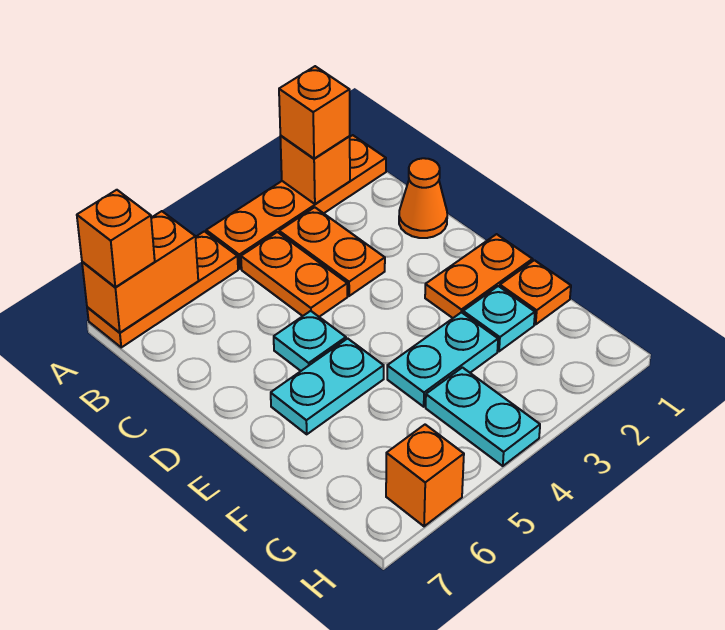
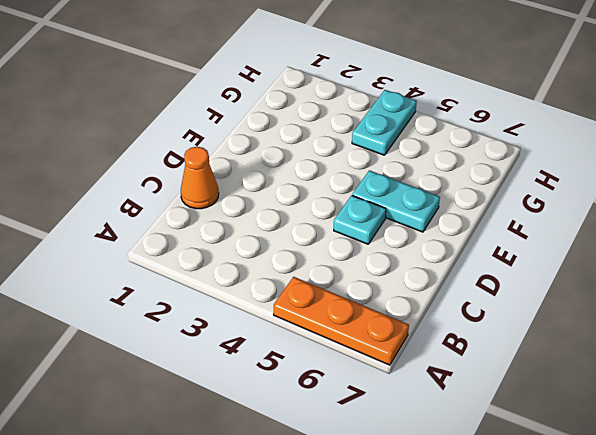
none -> orange plate A1:A4 level 1
none -> orange plate B3:C3 level 1
none -> orange plate B4:C4 level 1

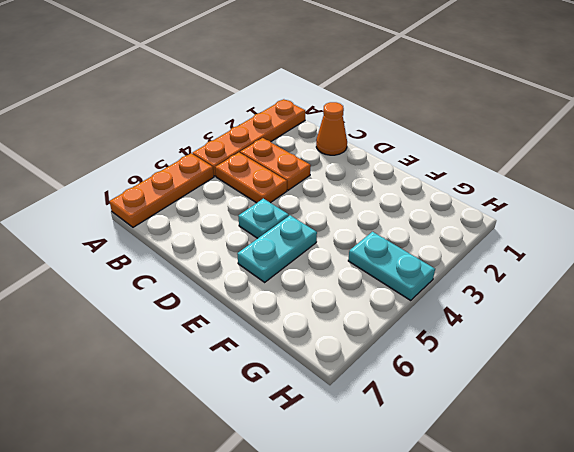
none -> orange plate E1:E2 level 1
none -> orange plate F1 level 1
none -> cyan plate F2 level 1

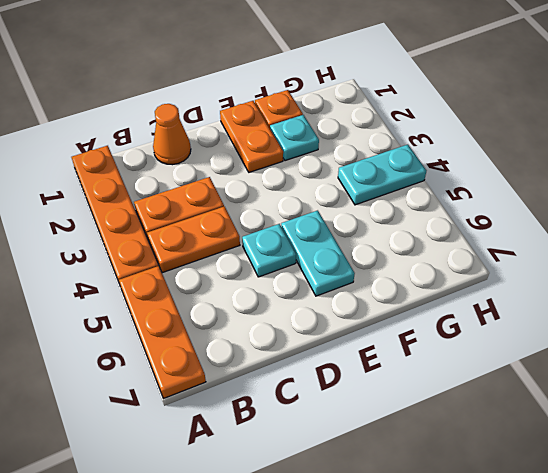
none -> cyan plate F3:F4 level 1
none -> orange brick H6 level 1
none -> orange brick A2 level 2

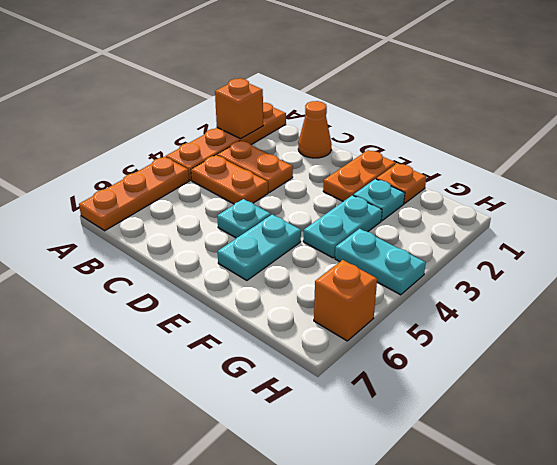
none -> orange brick A6:A7 level 2
none -> orange brick A2 level 3
none -> orange brick A7 level 3

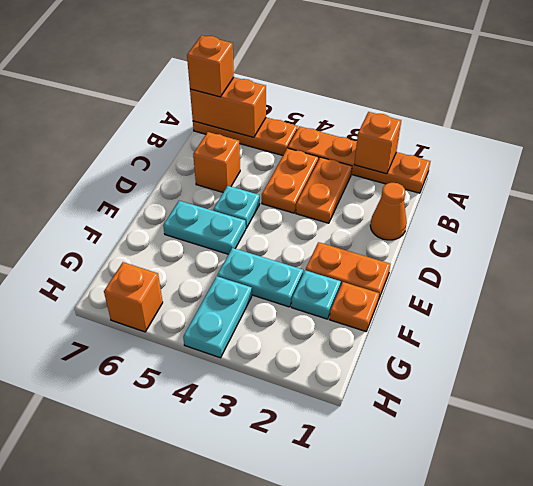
orange brick C6 level 1 -> orange brick A2 level 3

